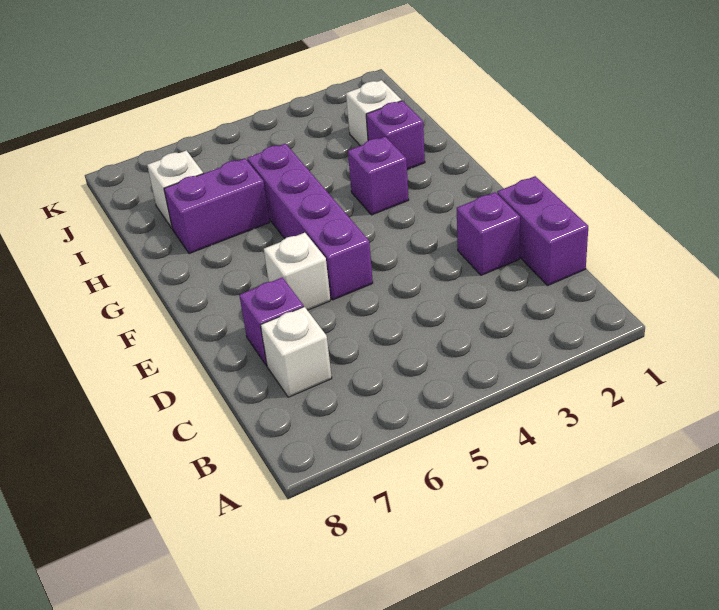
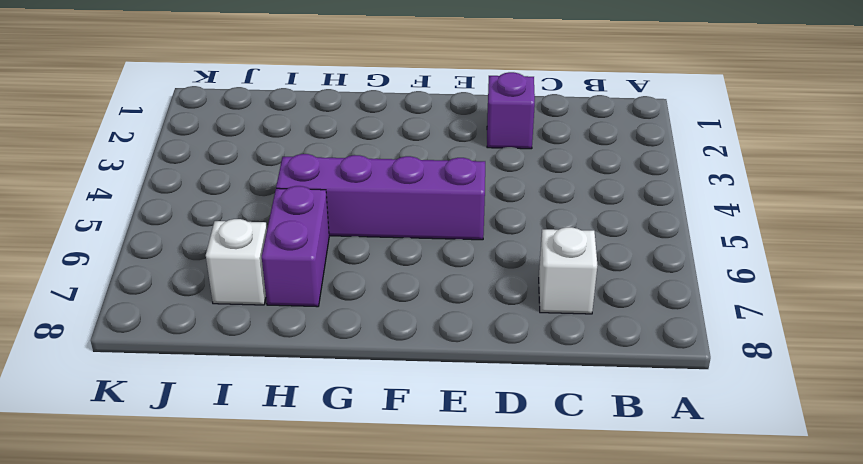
none -> purple brick C1:D1 level 1
none -> purple brick D7 level 1

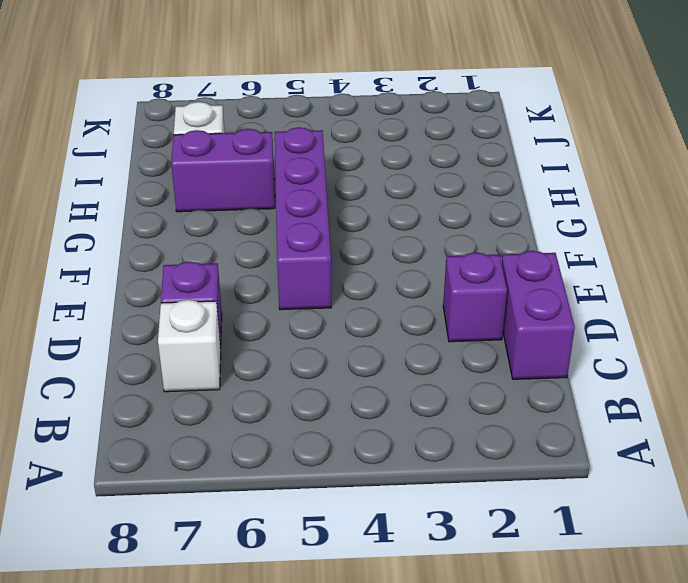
none -> white brick E6 level 1
none -> purple brick G3 level 1

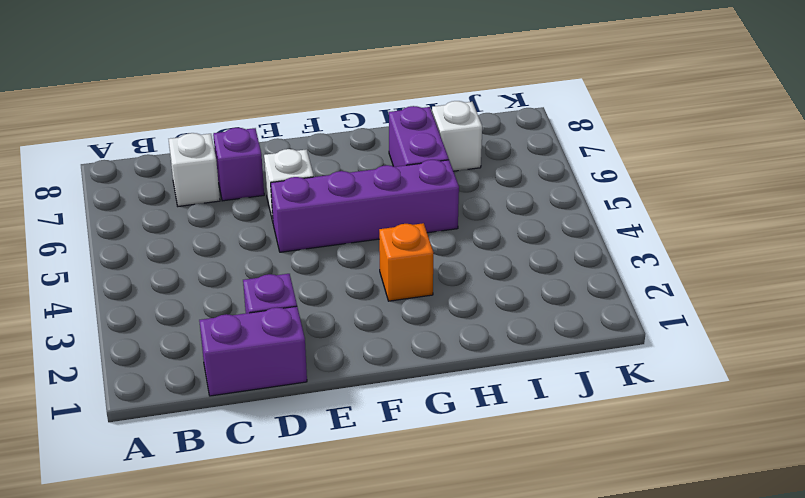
orange brick G3 level 1 -> purple brick G3 level 1
none -> purple brick H2 level 1
none -> white brick I2 level 1

